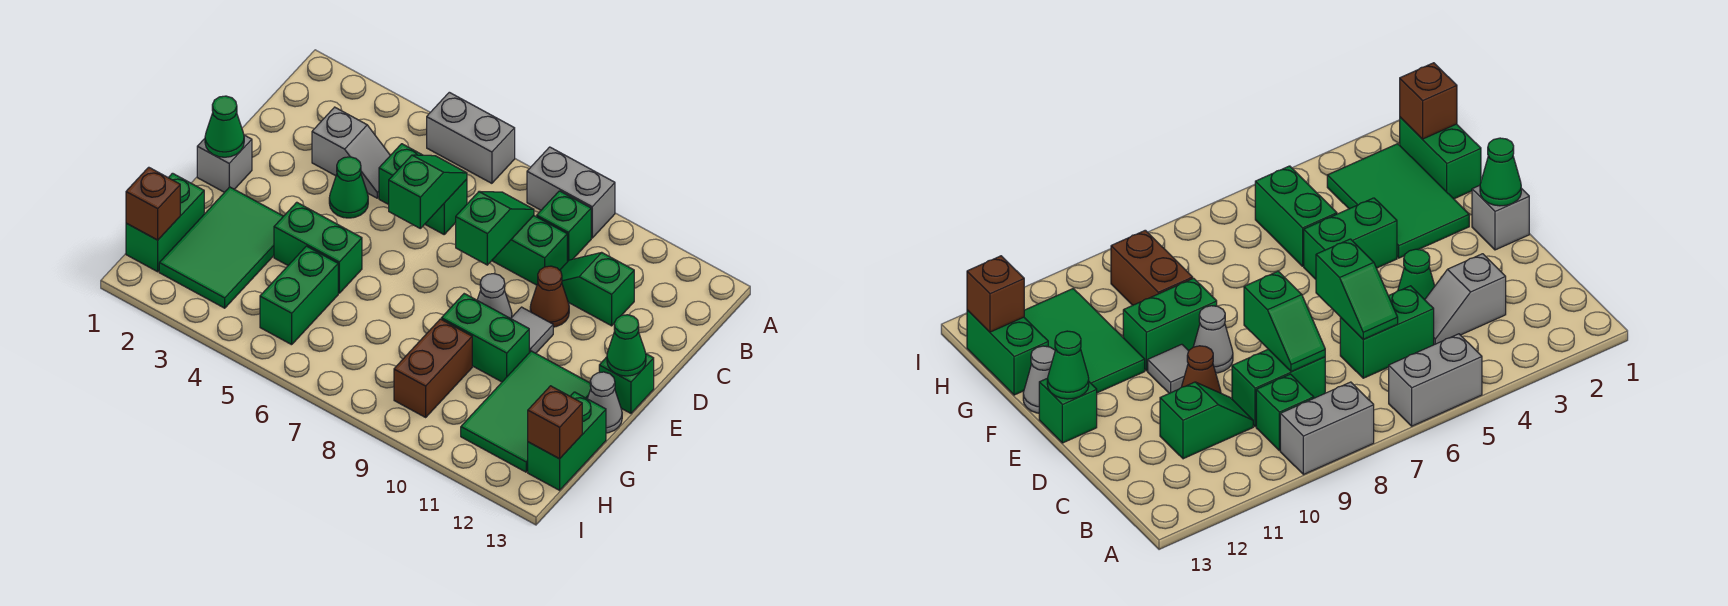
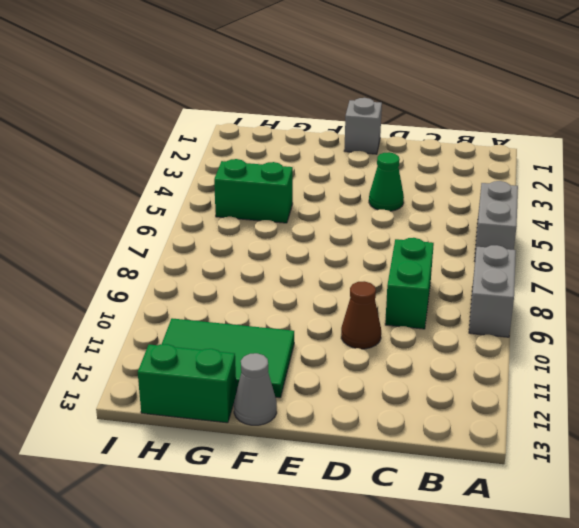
none -> green brick B9 level 1
none -> grey slope C3:C4 level 1 top 3
none -> green brick C5:C6 level 1

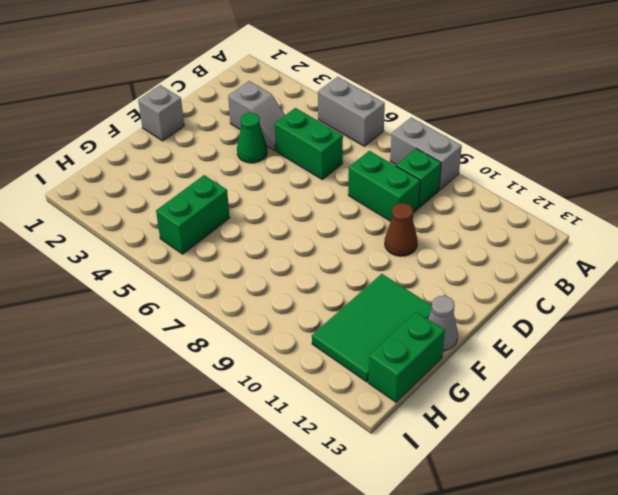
none -> green slope C10:C11 level 1 top 11
none -> grey cone E9 level 1
none -> grey tile E10 level 1

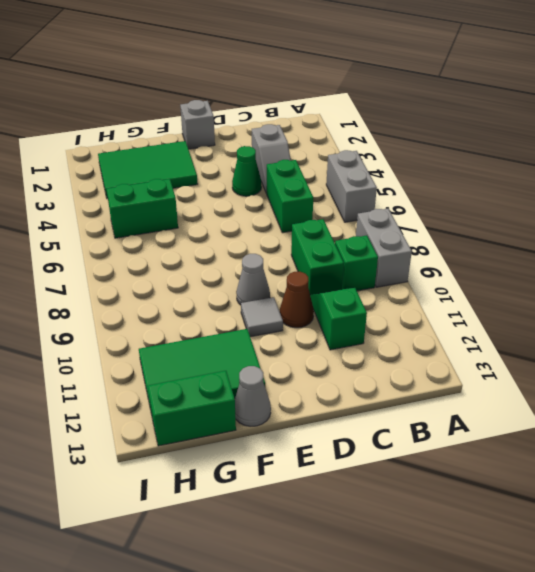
none -> green brick E13 level 1
none -> green brick F4:F5 level 1
none -> green brick F9:F10 level 1

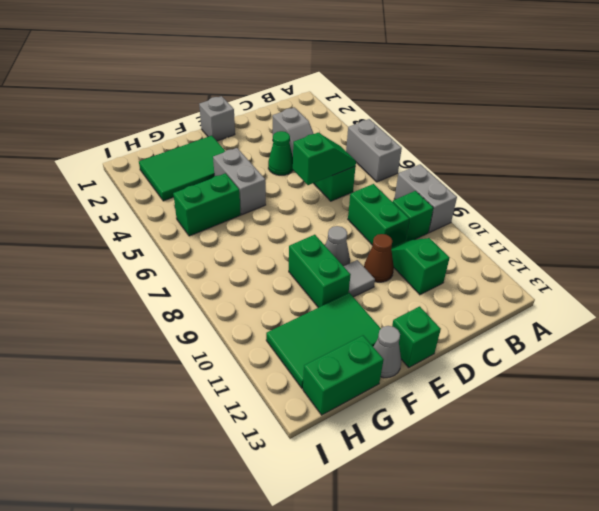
grey brick F4:F5 level 1 -> green brick F4:F5 level 1
none -> green brick G1:H1 level 1
none -> brown brick G9:H9 level 1
none -> green slope C8:D8 level 2 top D

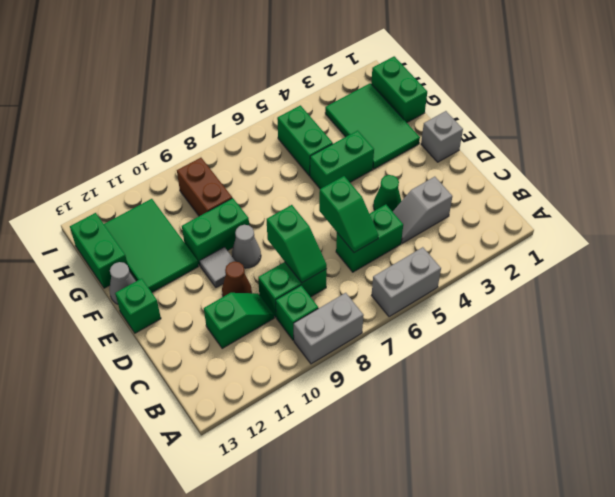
none -> green cone E1 level 2
none -> green cone E13 level 2
none -> brown brick H1 level 2

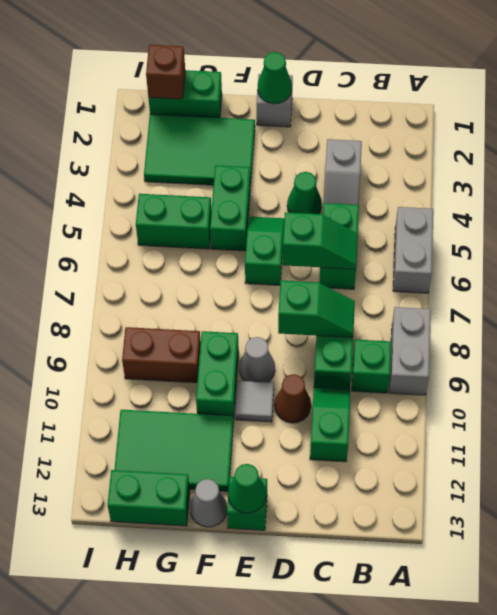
green slope E5:E6 level 1 top 6 -> none
none -> brown brick H13 level 2

